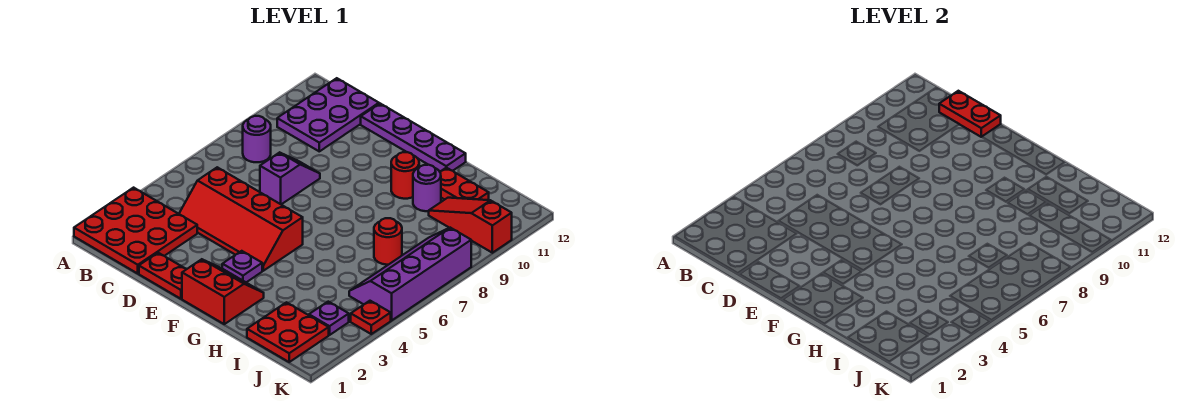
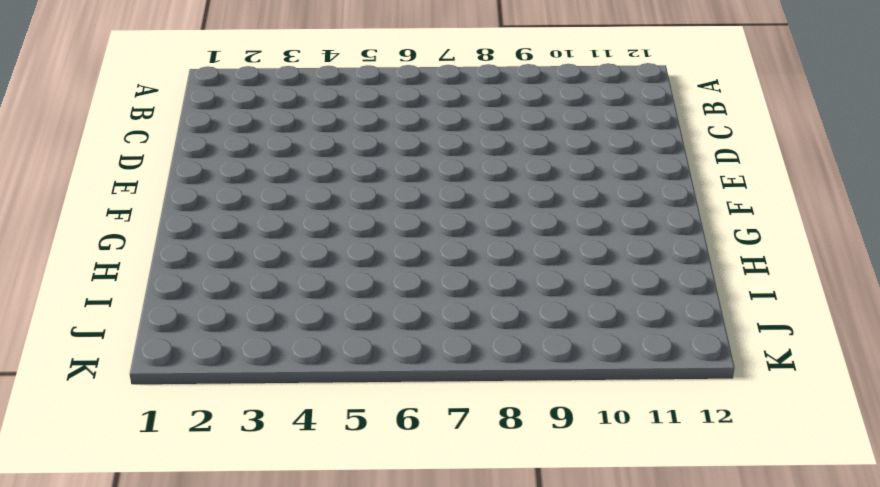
none -> red plate A1:C3 level 1
none -> purple round brick B8 level 1
none -> purple plate B10:C12 level 1

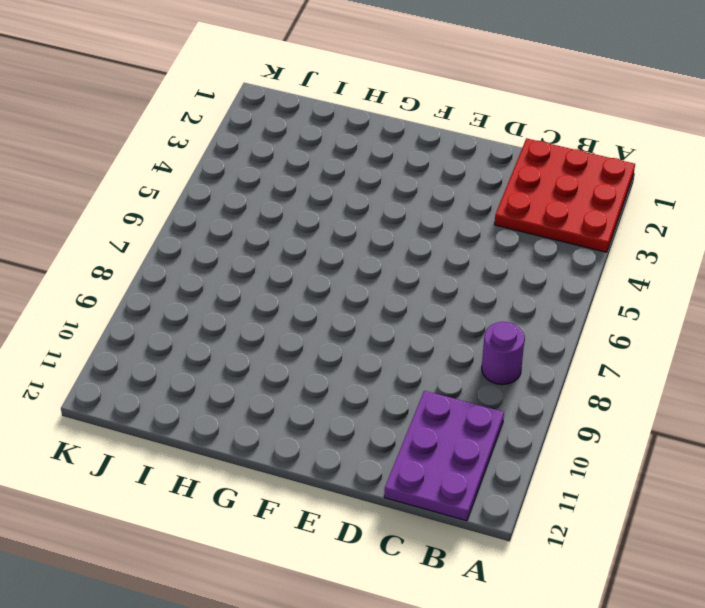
none -> red slope C4:F5 level 1 top 5
none -> red plate D1:E1 level 1
none -> purple slope D7:D8 level 1 top 7

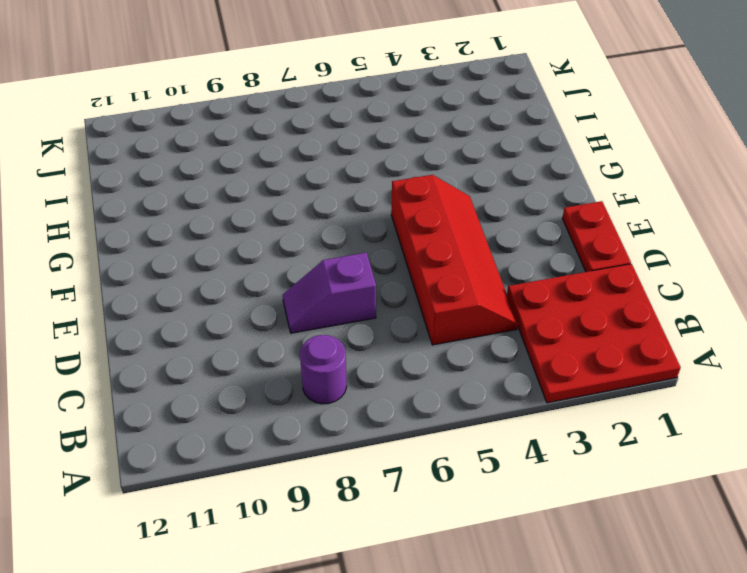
none -> purple plate B10:C12 level 1
none -> purple plate D12:G12 level 1
none -> red slope F1:G2 level 1 top 1

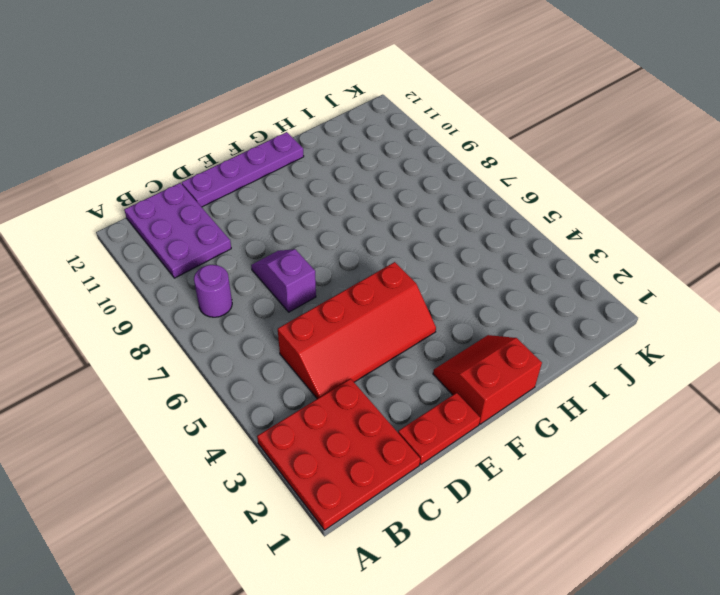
none -> purple plate F3 level 1
none -> red round brick G10 level 1
none -> purple round brick H10 level 1

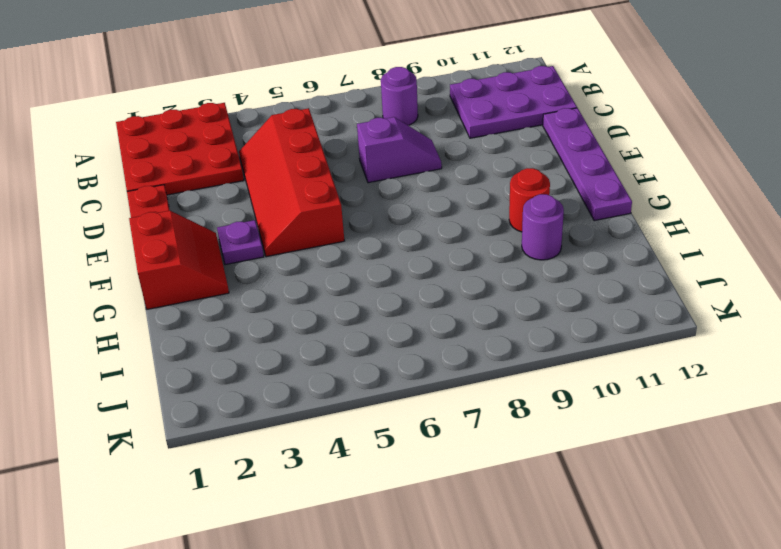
none -> red plate H11:I11 level 1
none -> red plate I1:J2 level 1
none -> red round brick I7 level 1

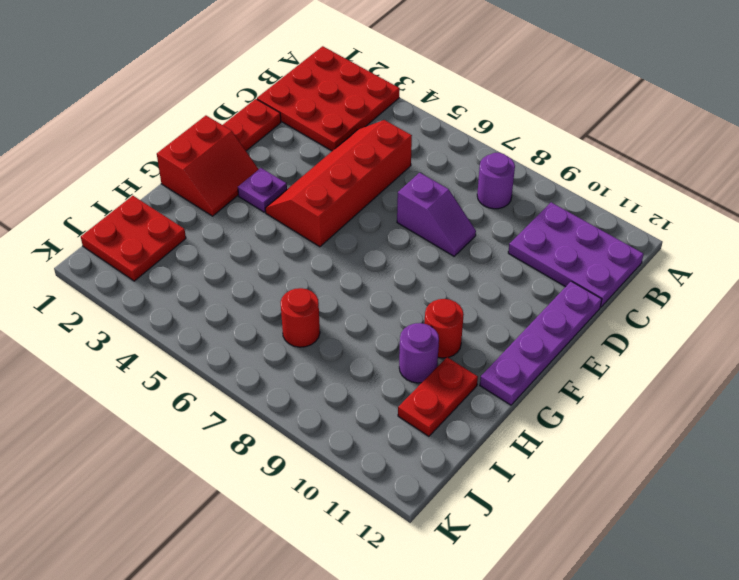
none -> red slope I10:K10 level 1 top K
none -> purple plate J3 level 1
none -> purple slope J5:K8 level 1 top K

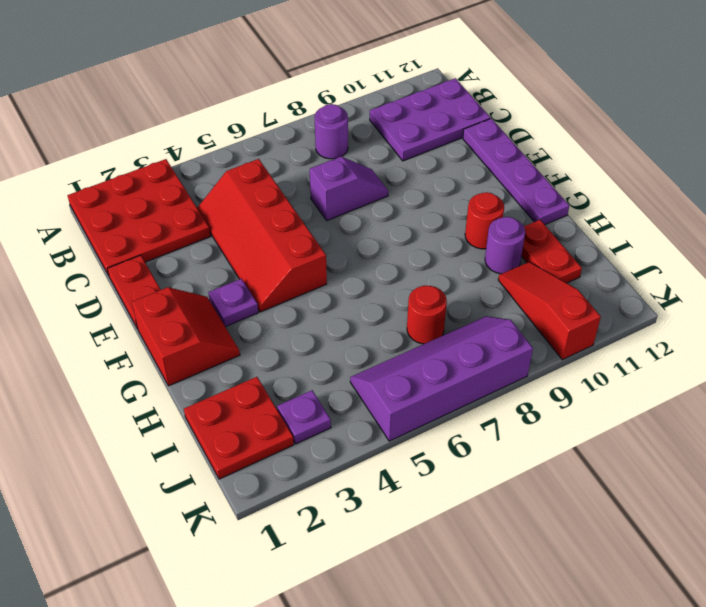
none -> red plate K4 level 1
none -> red plate C12:D12 level 2

